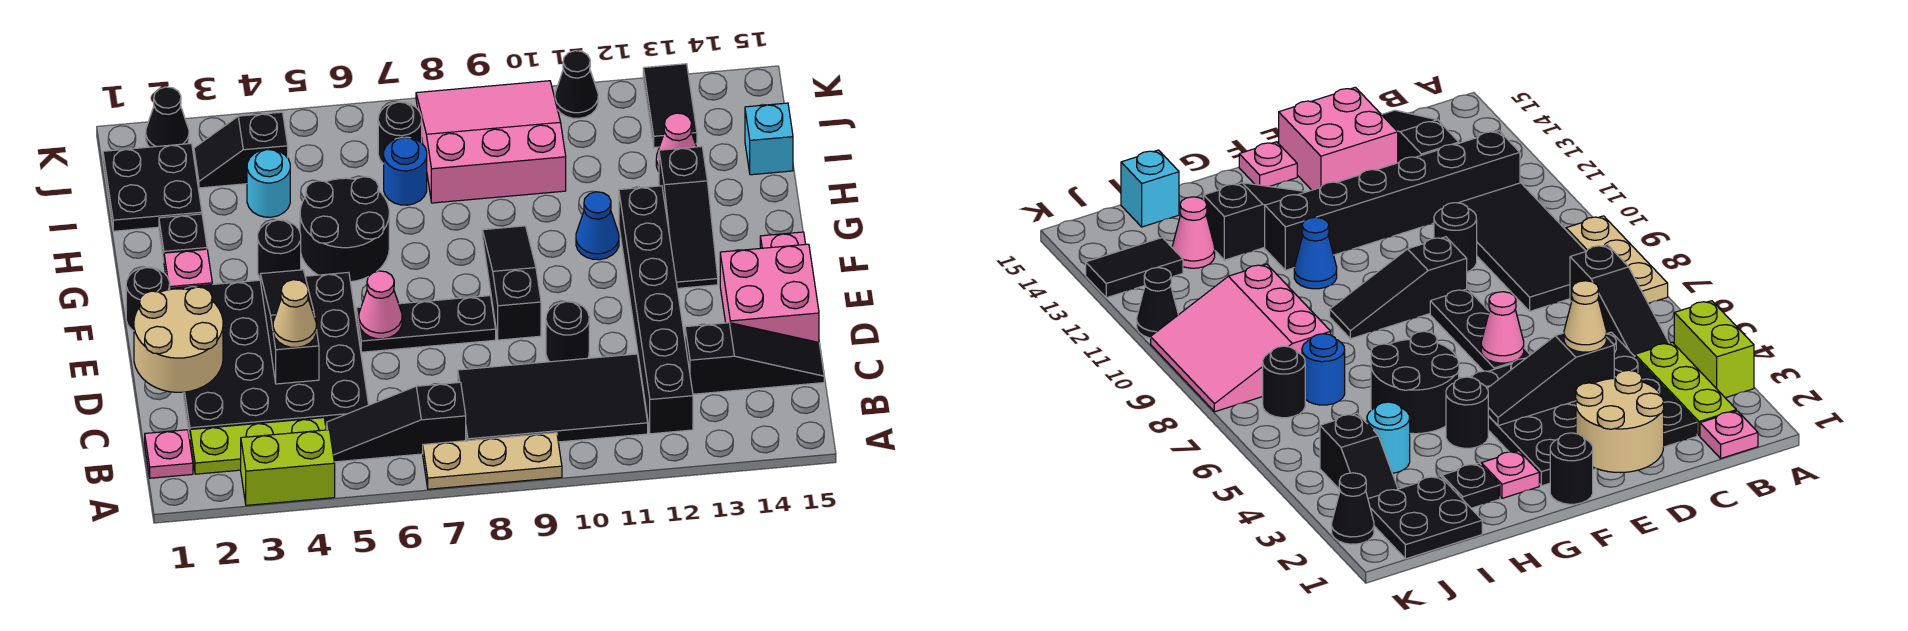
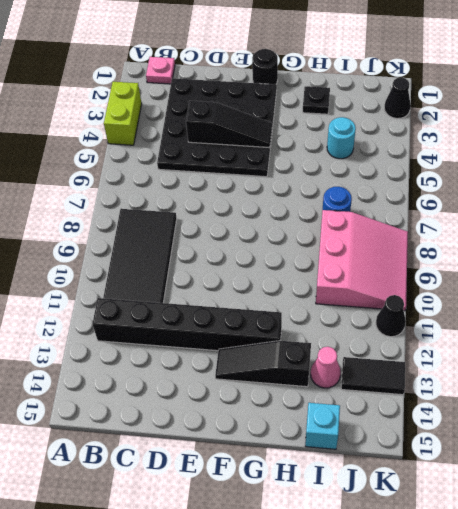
none -> tan plate A7:A9 level 1
none -> lime plate B2:B4 level 1
none -> black slope B5:B7 level 1 top 7
none -> black slope C13:C15 level 1 top 13

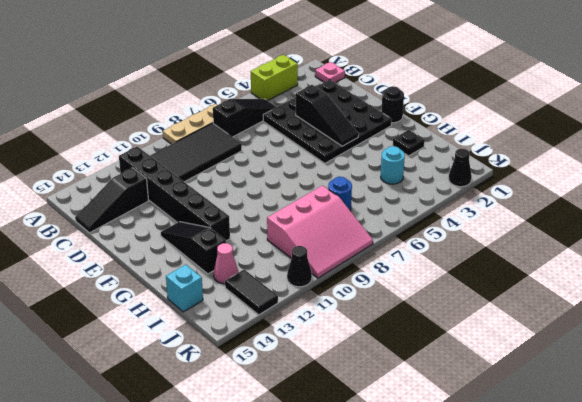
none -> lime plate B2:B4 level 1
none -> black round brick D10 level 1
none -> pink brick D14:E15 level 1
none -> black plate E6:E8 level 1

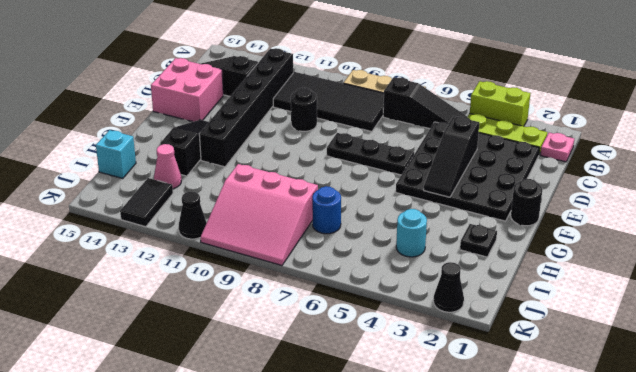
none -> black slope E9:G9 level 1 top E
none -> pink plate F15 level 1
none -> pink plate G2 level 1
none -> black round brick G4 level 1

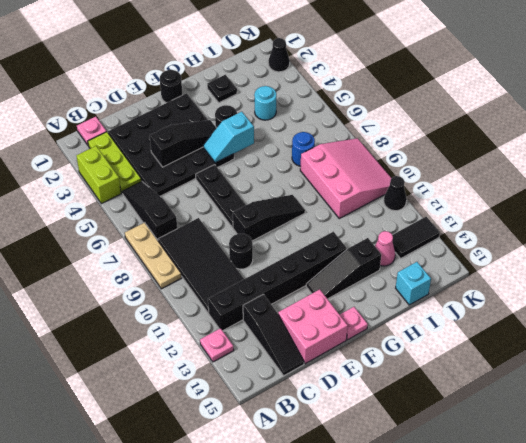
pink plate A13 level 1 -> pink plate G2 level 1
cyan slope F5:G5 level 2 top G -> none
none -> black round brick G5:H6 level 1
none -> blue cone G11 level 1
none -> black plate I1:J2 level 1
none -> black slope J3:J4 level 1 top 4

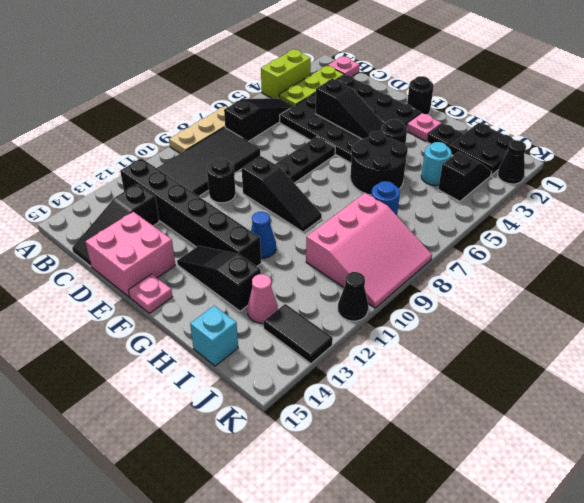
none -> black round brick J7 level 1
none -> tan round brick D1:E2 level 2
none -> pink cone E6 level 2
none -> tan cone D4 level 3

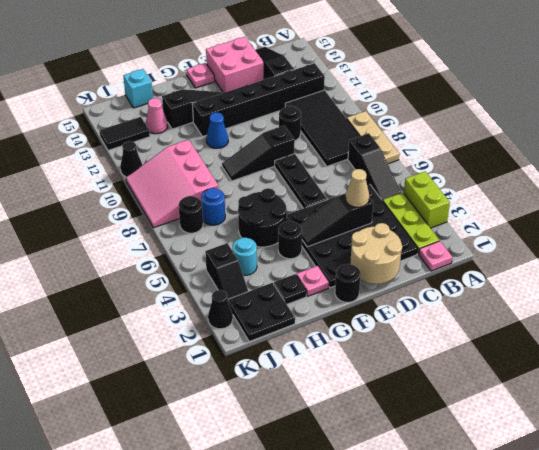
none -> pink cone E6 level 2

